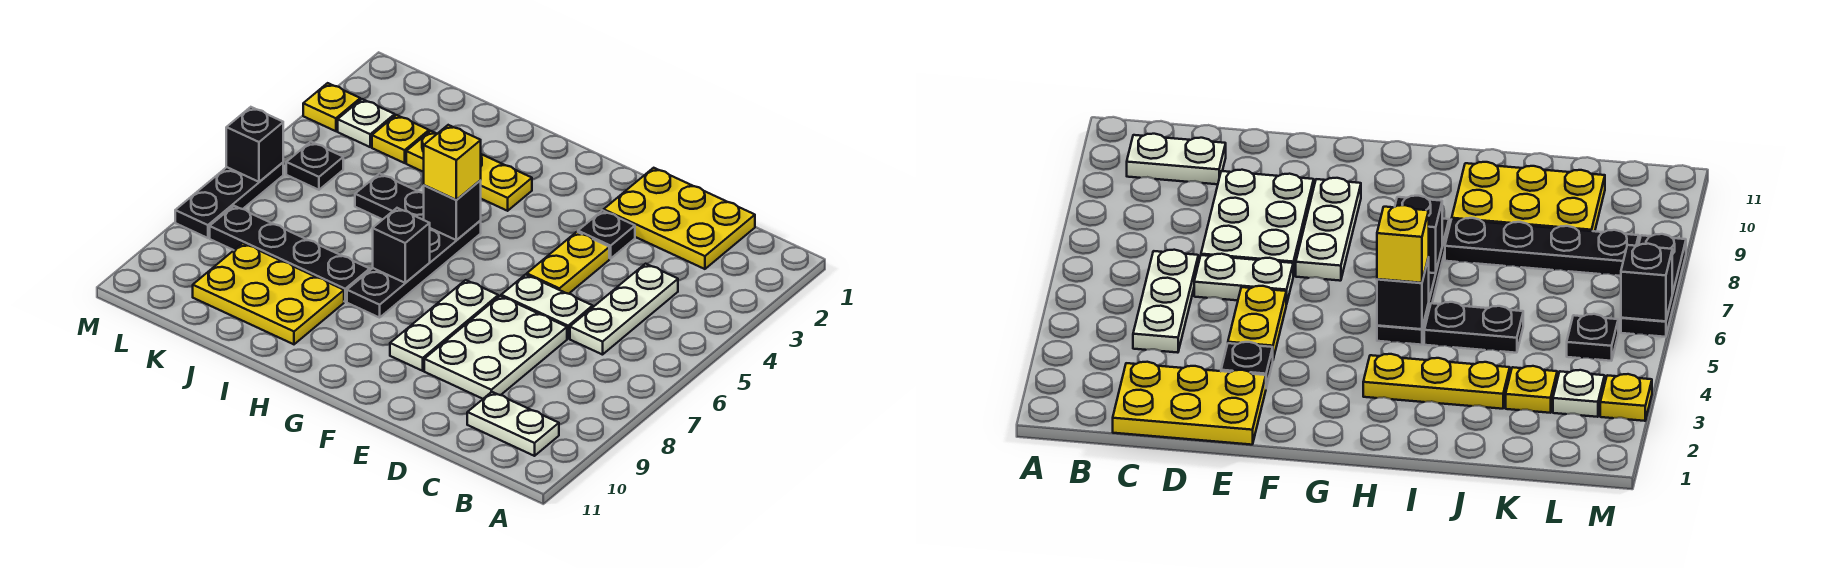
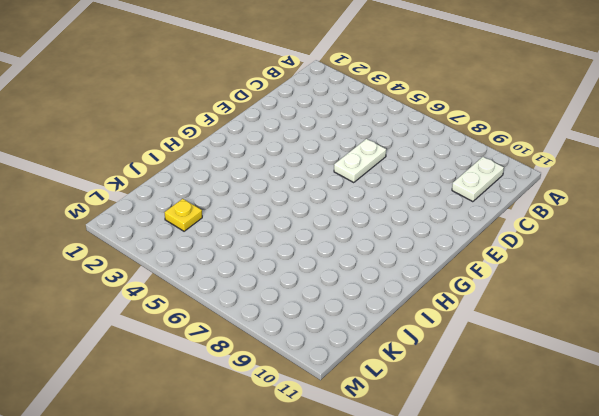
none -> yellow plate C1:E2 level 1
none -> white plate C4:C6 level 1
none -> white plate D7:E9 level 1

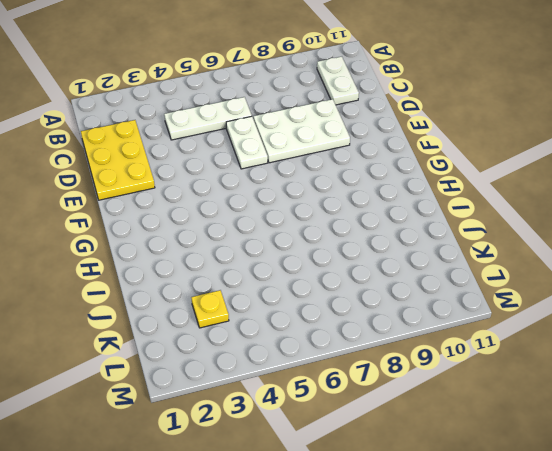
none -> black plate E3 level 1
none -> yellow plate E4:E5 level 1
none -> white plate F7:F9 level 1

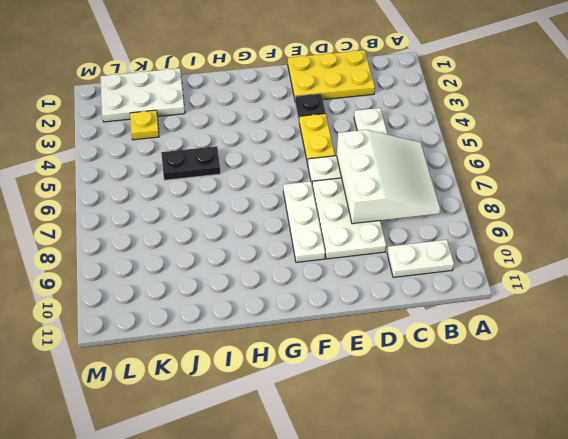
white slope B6:D8 level 2 top D -> none
white plate J1:L2 level 1 -> none
none -> yellow plate H3:J3 level 1
none -> black plate H5:H8 level 1
none -> black plate I8:L8 level 1

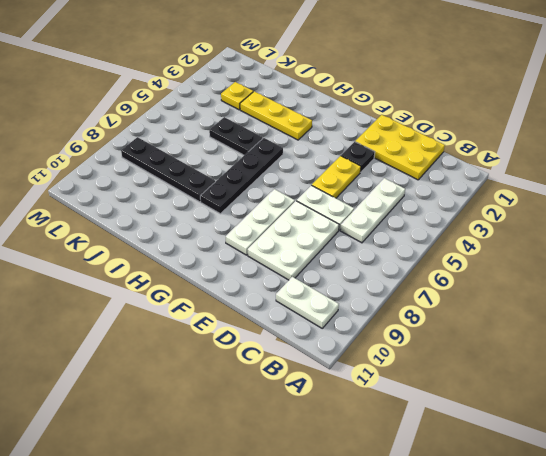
none -> yellow plate I9:K10 level 1
none -> white plate L3 level 1
none -> black plate L5 level 1

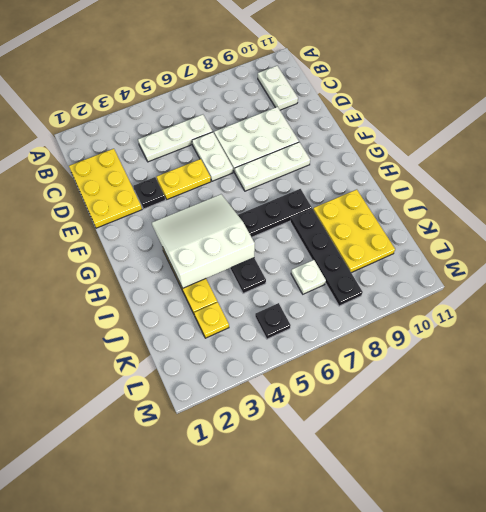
white slope G3:I5 level 2 top I -> black brick H5 level 2
white plate K7 level 1 -> white plate L3 level 1
none -> yellow plate M3 level 1
none -> black plate M6:M8 level 1
none -> black brick H7 level 2

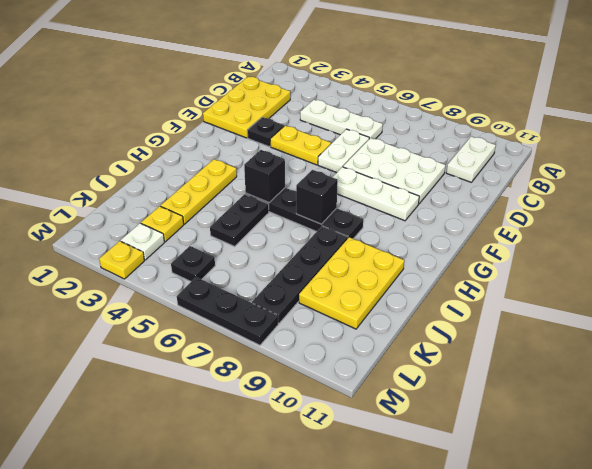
none -> black brick M6 level 2
none -> yellow brick H5 level 3

